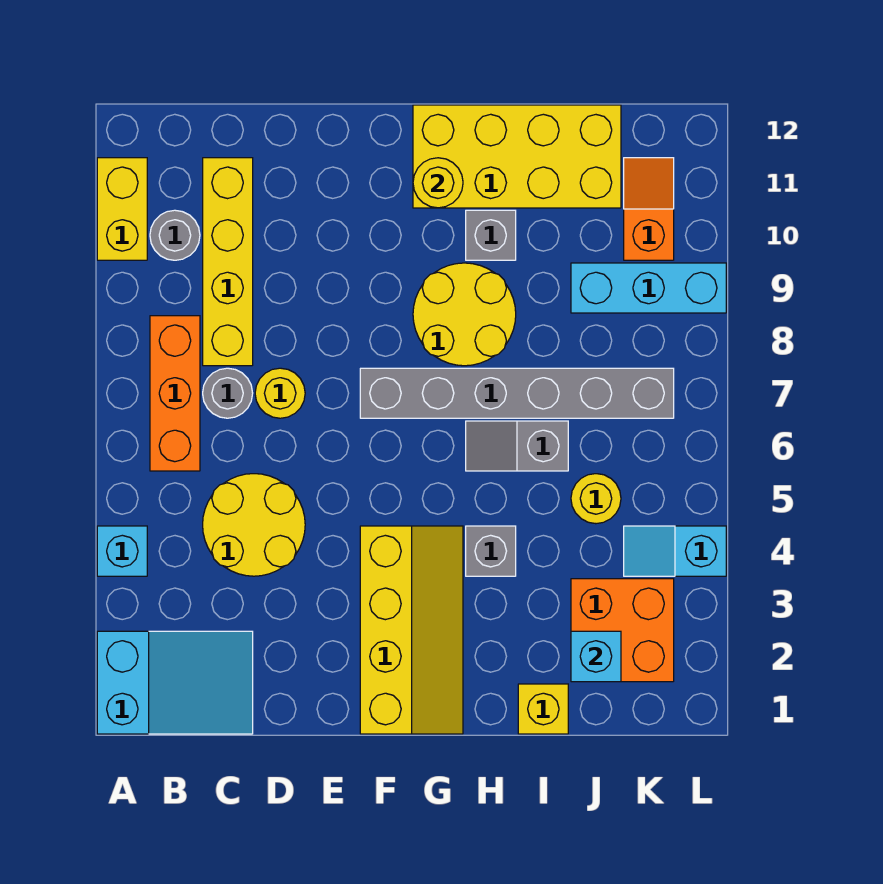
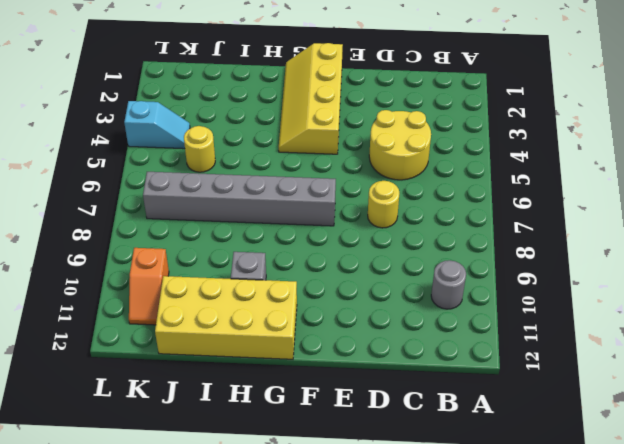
none -> cyan slope A1:C2 level 1 top A
none -> cyan brick A4 level 1
none -> yellow brick A10:A11 level 1

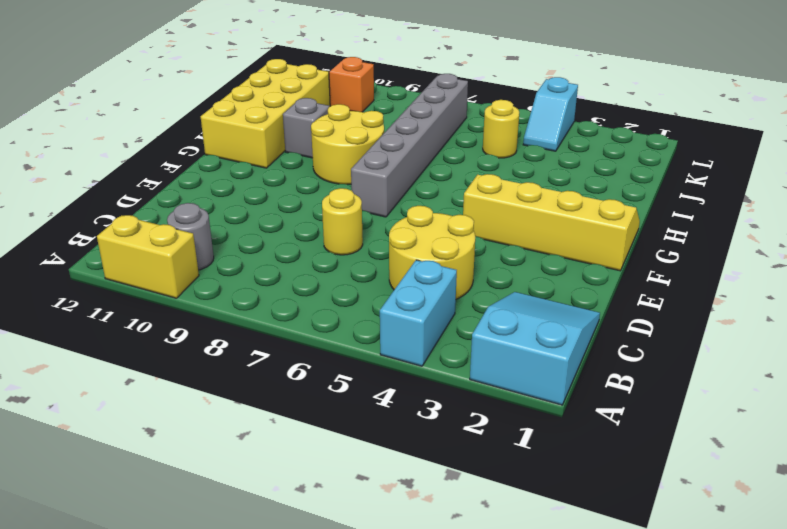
cyan brick A4:B4 level 1 -> cyan brick A4 level 1
none -> orange brick B6:B8 level 1
none -> grey round brick C7 level 1
none -> yellow brick C8:C11 level 1

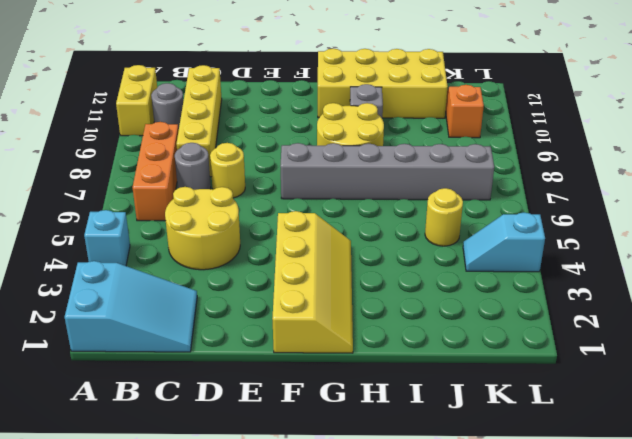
none -> grey brick H4 level 1
none -> grey slope H6:I6 level 1 top I
none -> yellow brick I1 level 1

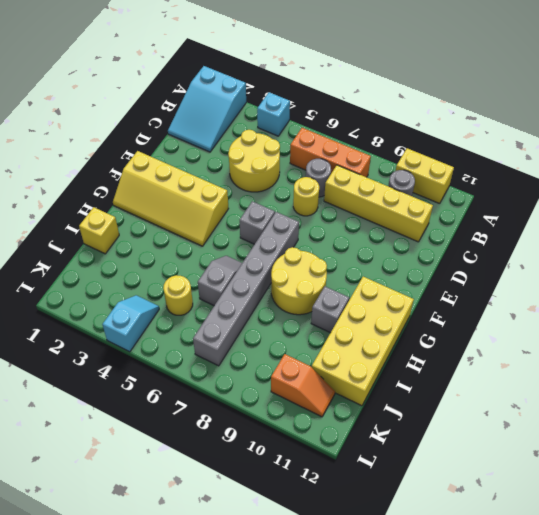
grey brick F6 level 1 -> grey brick H4 level 1
none -> orange brick J2:K3 level 1
none -> cyan brick J9:L9 level 1
none -> yellow round brick G11 level 2

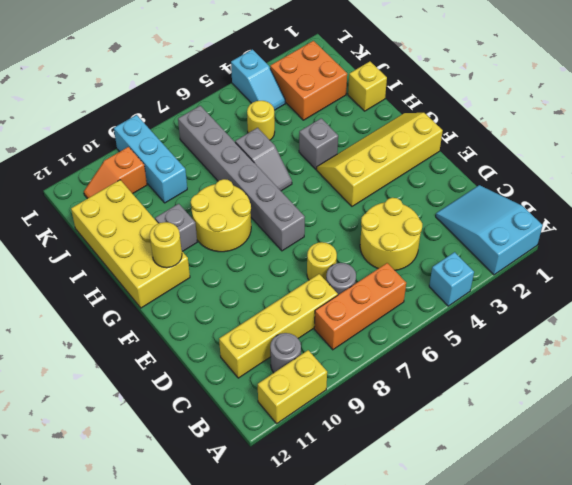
none -> cyan brick J2 level 2

